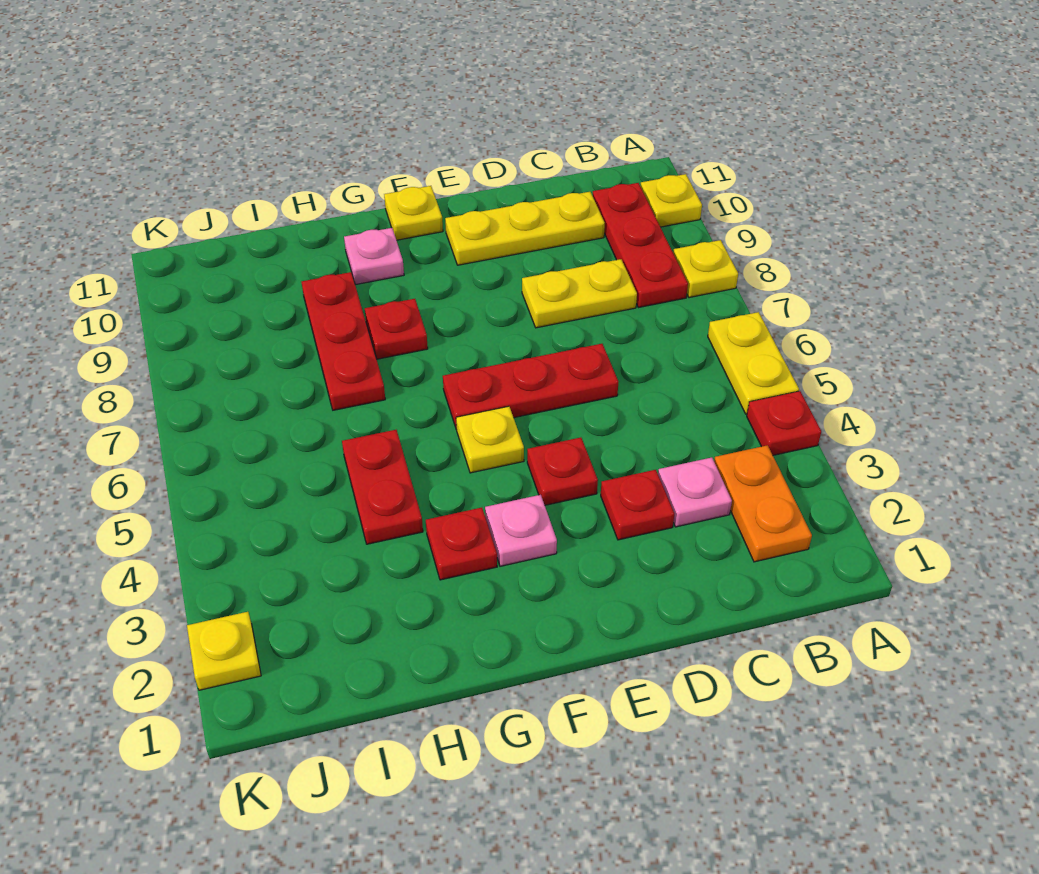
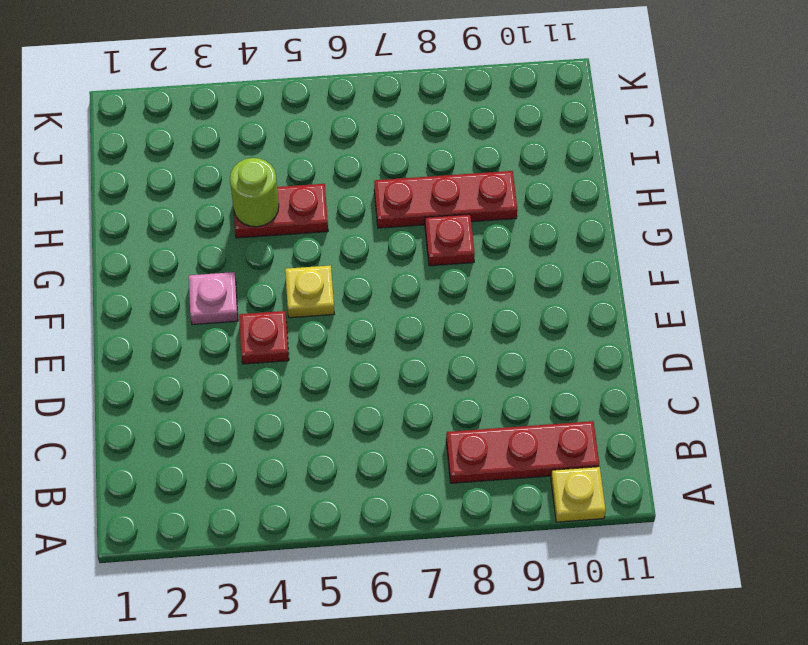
lime round brick H4 level 2 -> none
none -> red plate A4 level 1
none -> yellow plate A5:A6 level 1
none -> yellow plate A8 level 1

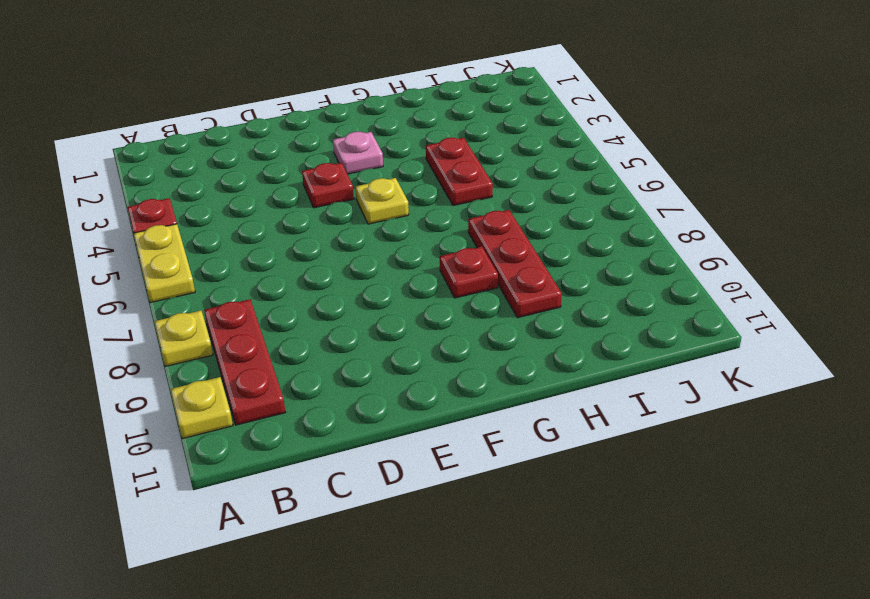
none -> orange plate B2:B3 level 1
none -> pink plate C3 level 1
none -> yellow plate C8:D8 level 1

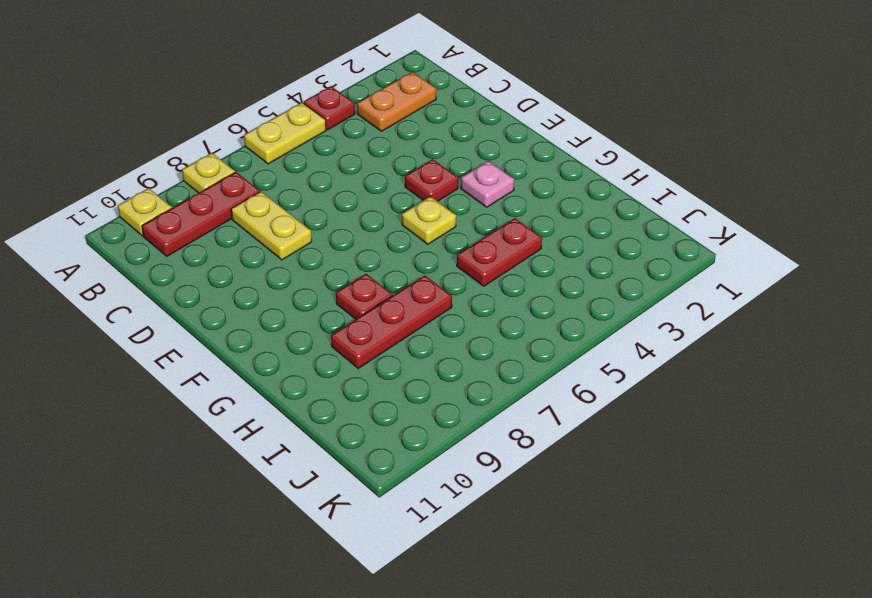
none -> pink plate C3 level 1
none -> yellow plate C10:E10 level 1
none -> red plate D3 level 1

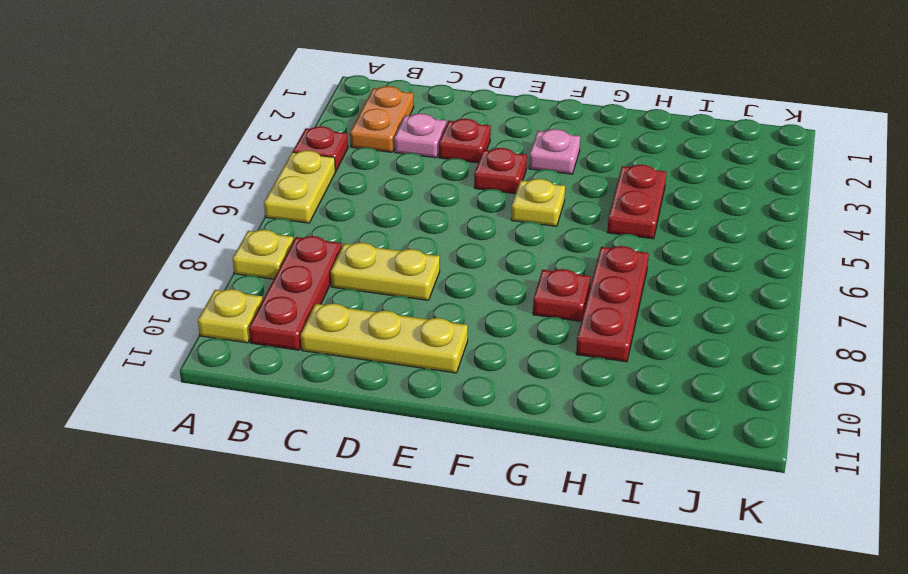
none -> red plate D6:F6 level 1
none -> yellow plate F11 level 1
none -> red plate G3 level 1

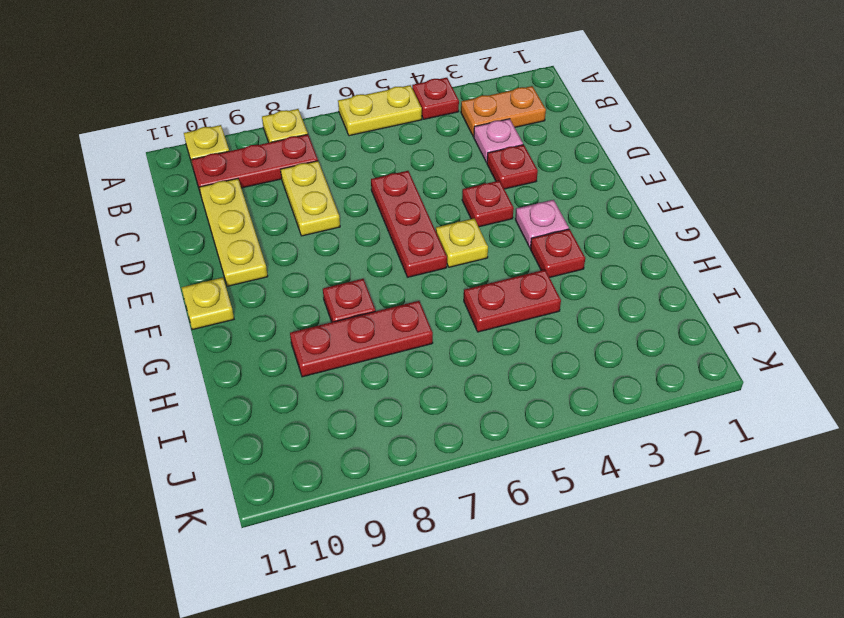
none -> pink plate G10 level 1
none -> yellow plate K2 level 1

